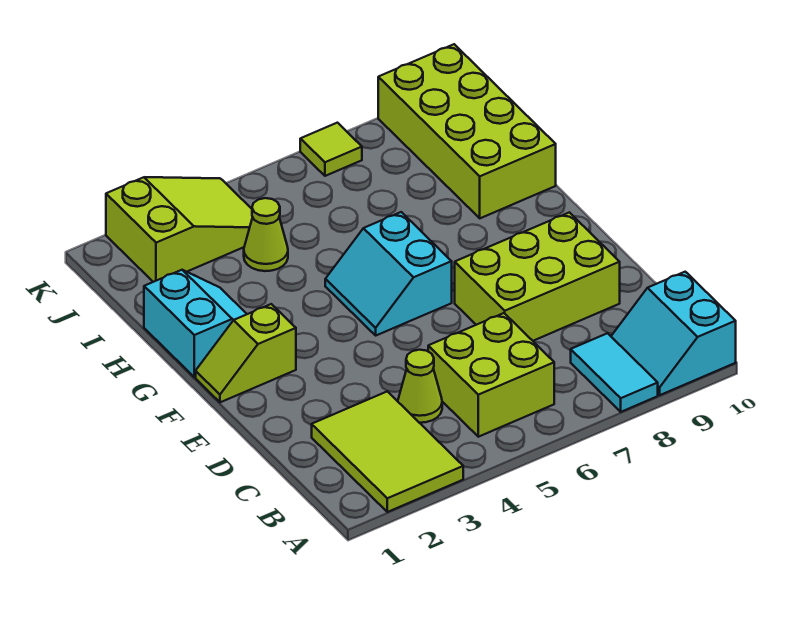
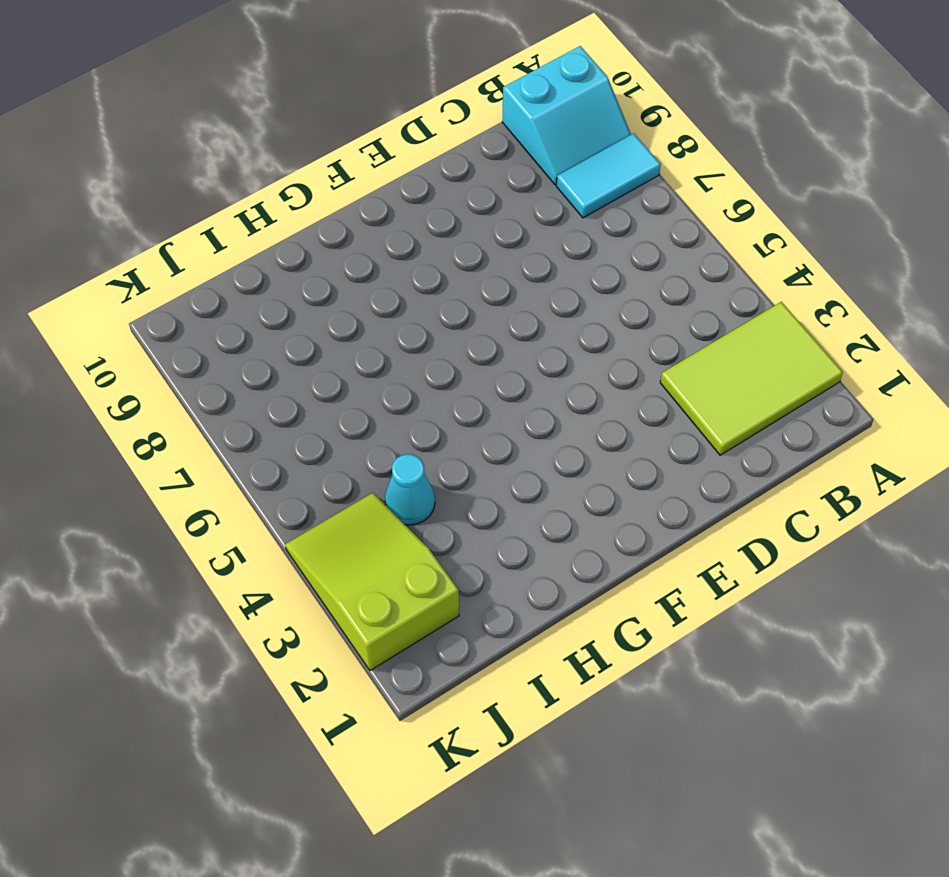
cyan cone I4 level 1 -> lime cone I4 level 1
none -> lime brick B5:C6 level 1
none -> lime cone C4 level 1
none -> lime brick D7:E9 level 1

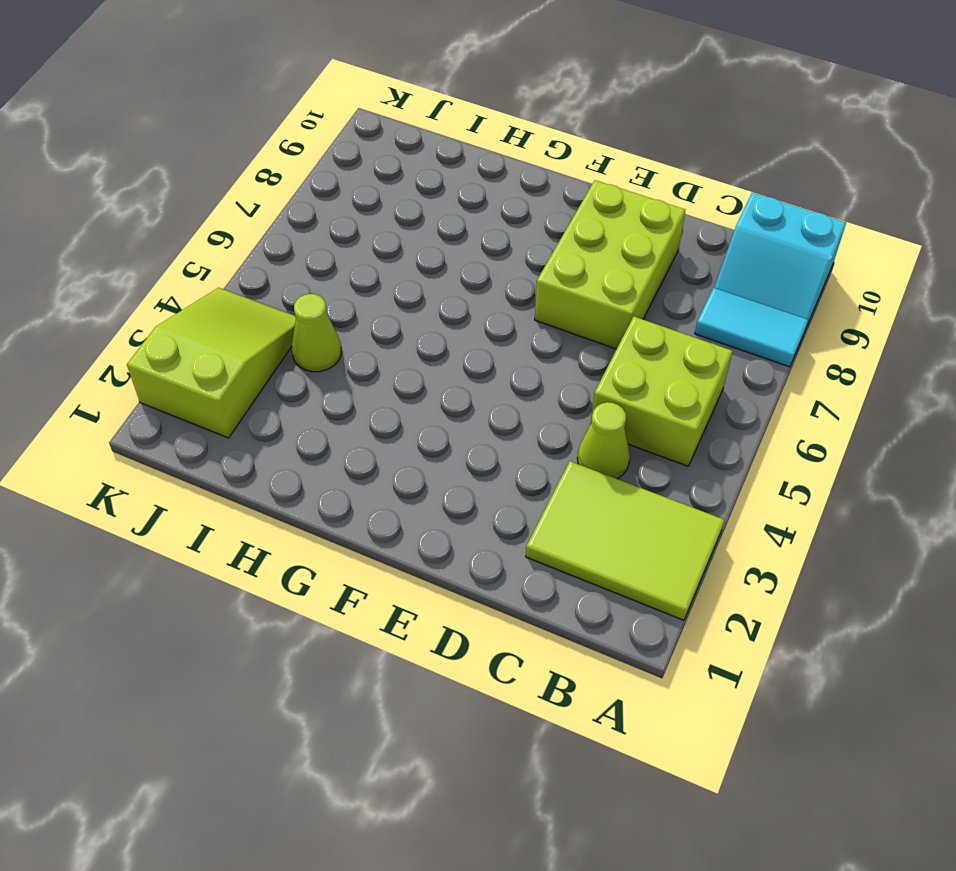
none -> lime slope F1:F2 level 1 top 2
none -> cyan slope F5:G6 level 1 top 6
none -> cyan slope G1:H2 level 1 top 1

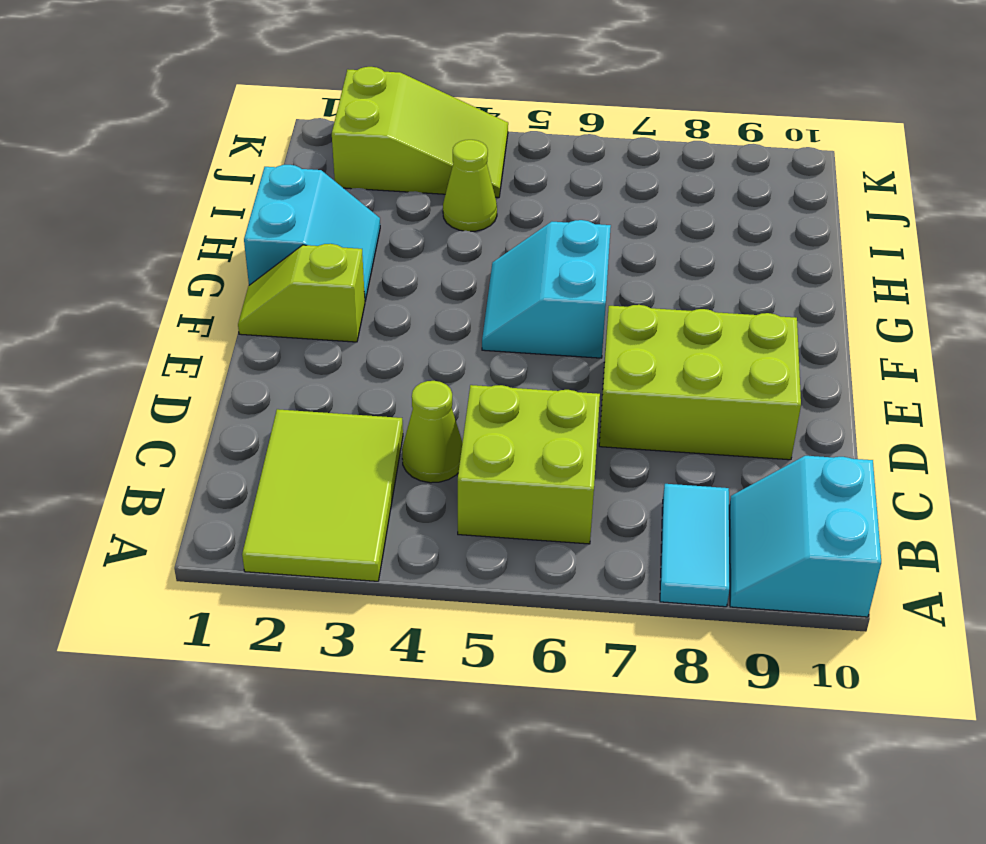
none -> lime brick H9:K10 level 1
none -> lime tile K7 level 1

